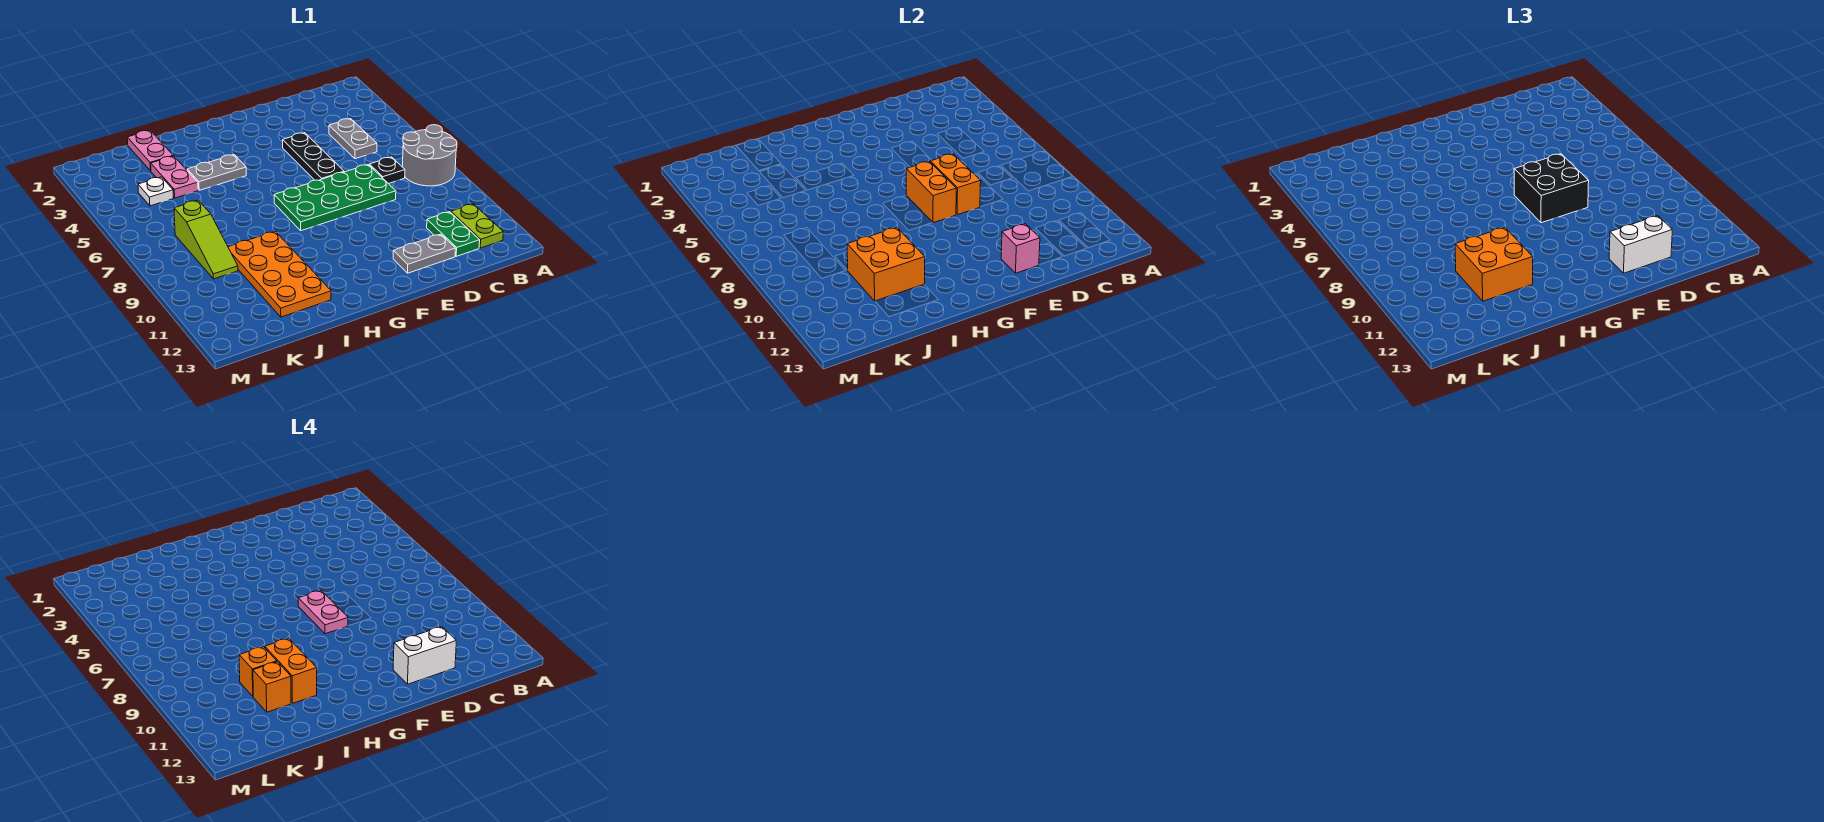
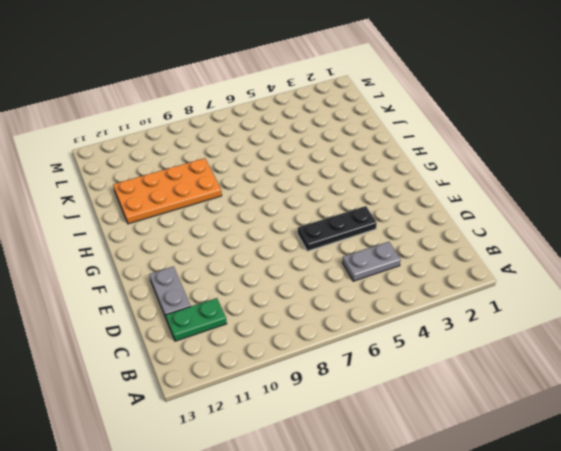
none -> grey round brick A7:B8 level 1
none -> lime plate B11:B12 level 1
none -> black plate C7 level 1

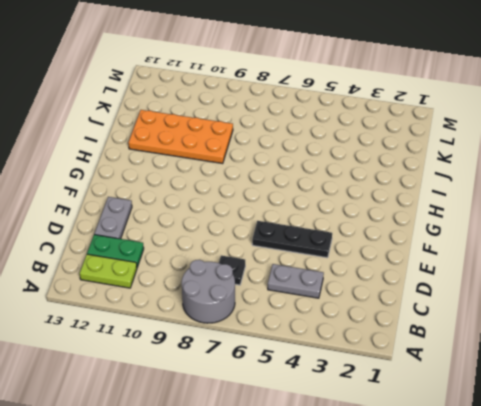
none -> green plate D7:G8 level 1
none -> grey plate H4:I4 level 1
none -> pink plate J1:J2 level 1

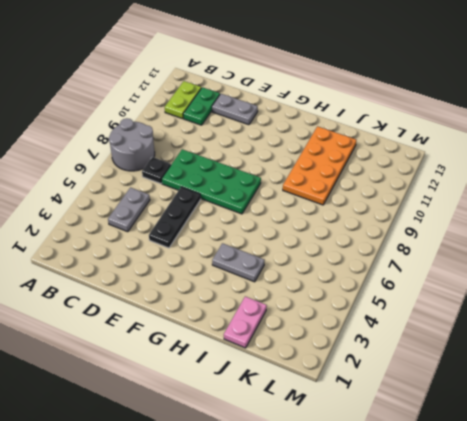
none -> pink plate J3:J4 level 1
none -> white plate K4 level 1
none -> lime slope K7:K9 level 1 top 7

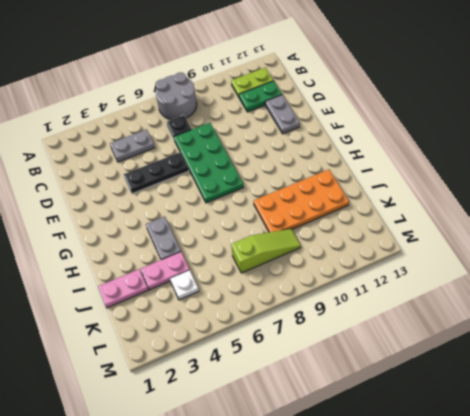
none -> orange brick E7:E8 level 2
none -> pink brick E12 level 2
none -> orange brick F7:F8 level 2

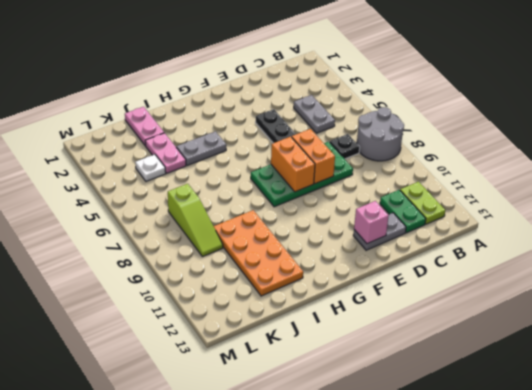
none -> orange brick I10:J11 level 2
none -> white brick D12:E12 level 3
none -> black brick E7:F8 level 3

